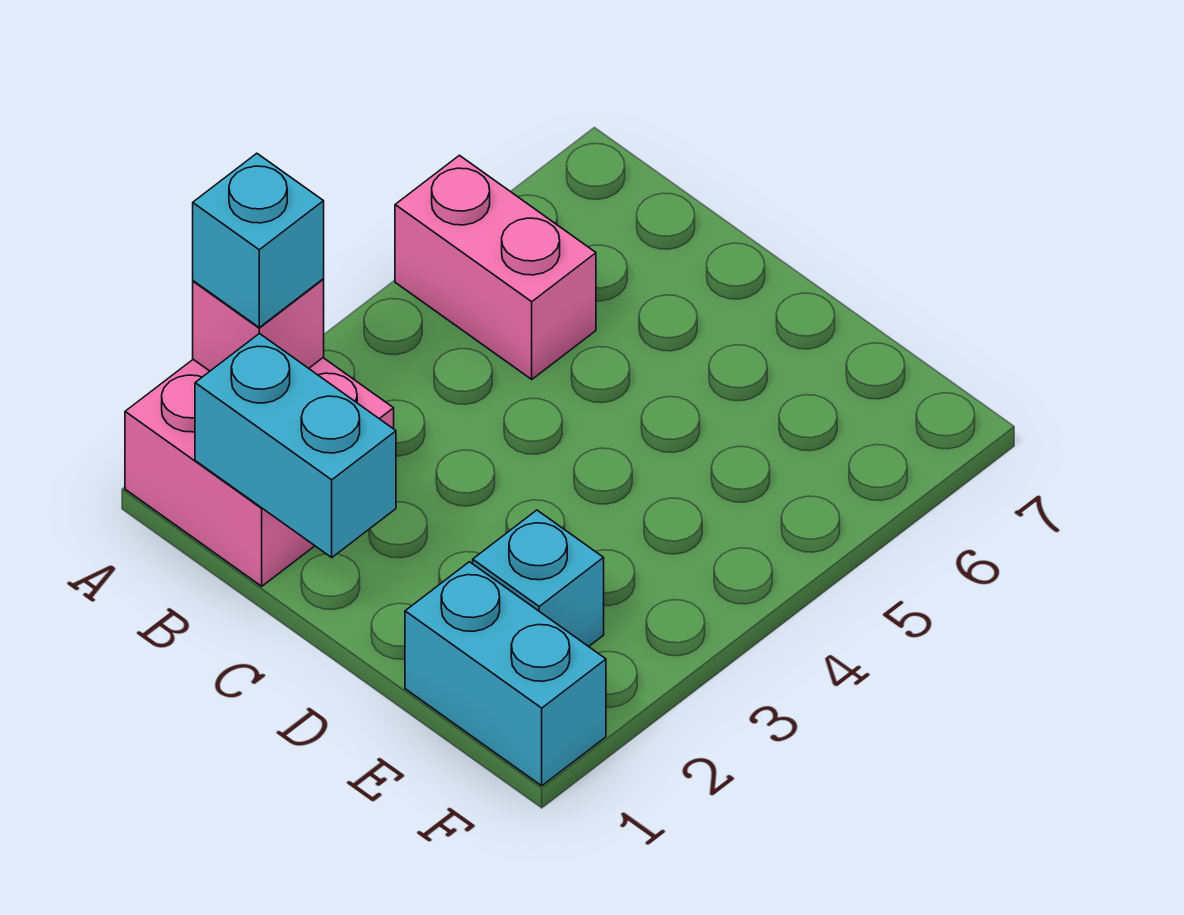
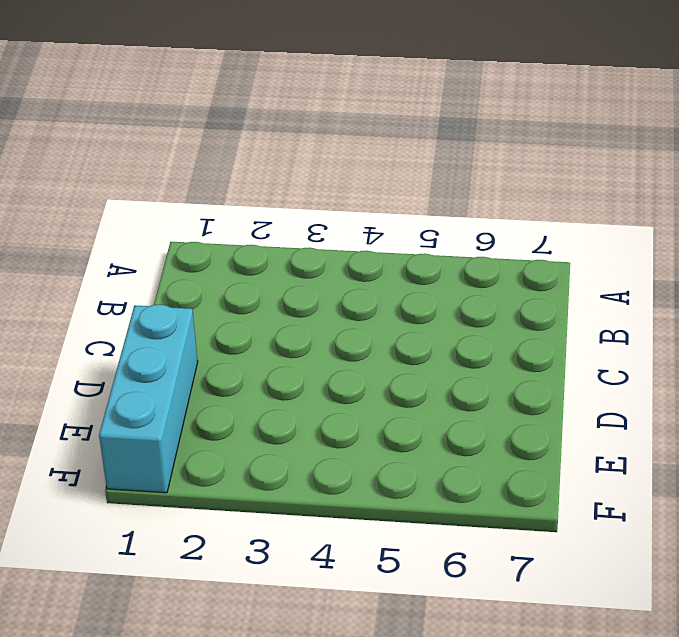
cyan brick D1:F1 level 1 -> cyan brick E1:F1 level 1
none -> pink brick A1:B2 level 1
none -> pink brick A5:B5 level 1

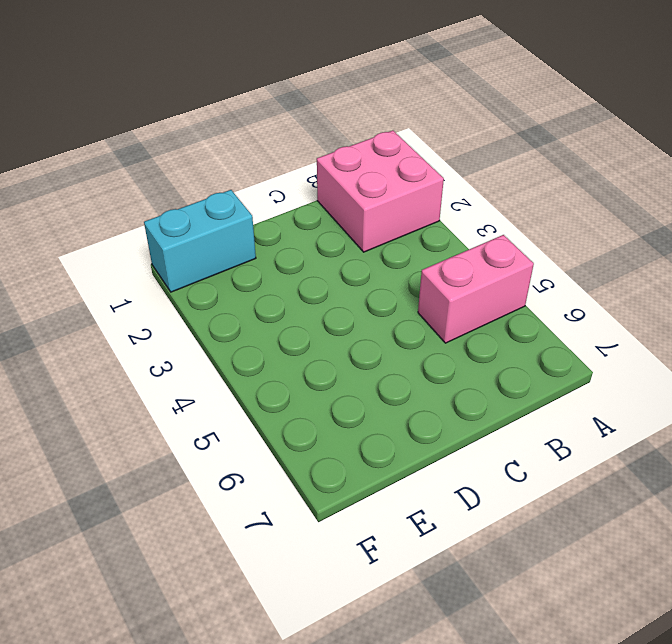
none -> cyan brick E2 level 1
none -> pink brick A2 level 2

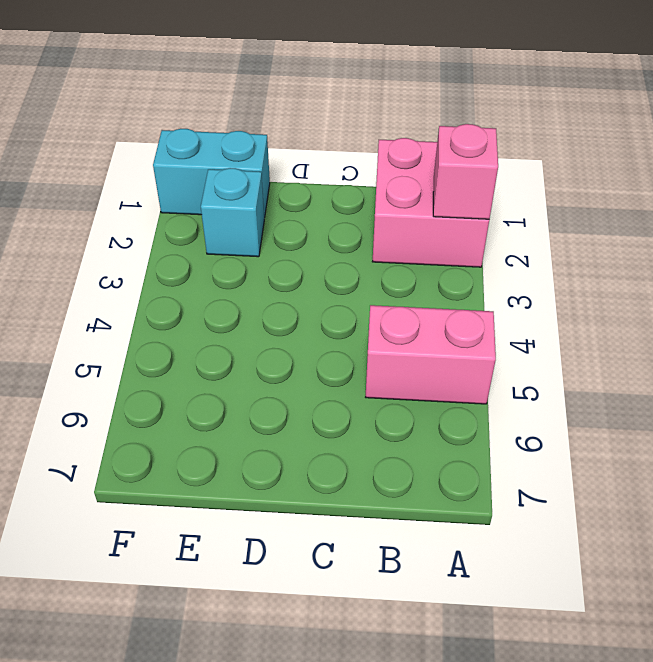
none -> cyan brick B1:C1 level 2
none -> cyan brick A2 level 3

